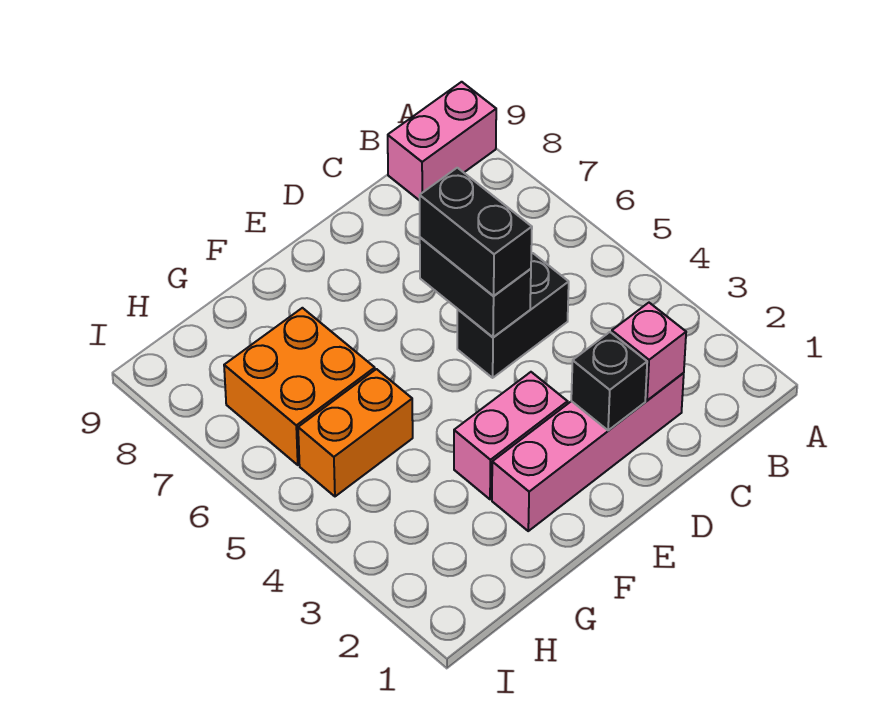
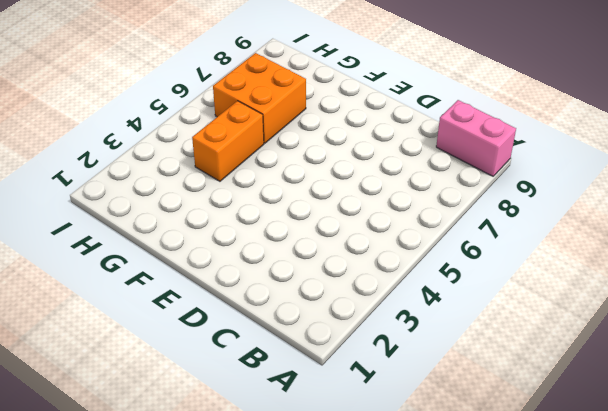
orange brick G4:G5 level 1 -> orange brick G5:H5 level 1
none -> pink brick C2:F2 level 1
none -> black brick C5:D5 level 1

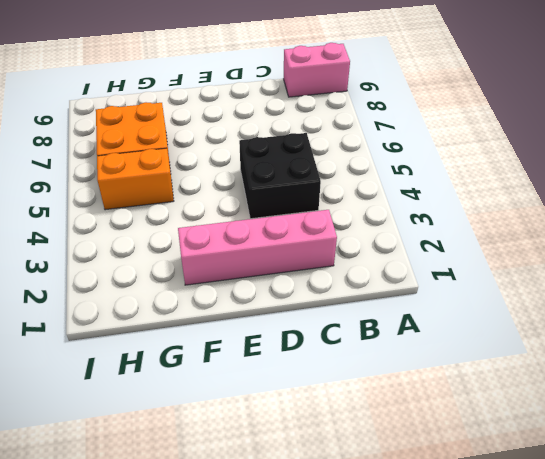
black brick C4:D5 level 1 -> black brick C5:D5 level 1
none -> pink brick E3:F3 level 1
none -> pink brick C2 level 2

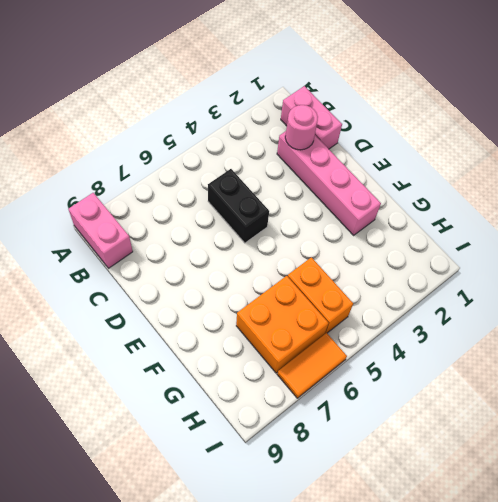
pink brick B1:C1 level 1 -> pink brick E3:F3 level 1
pink round brick C2 level 2 -> pink brick C2 level 2
orange tile I6:I7 level 1 -> none
none -> black brick D2 level 2
none -> black brick D5:D6 level 2

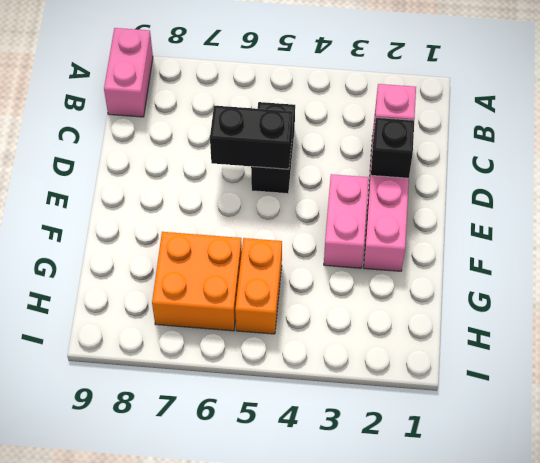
none -> black brick D5:D6 level 3

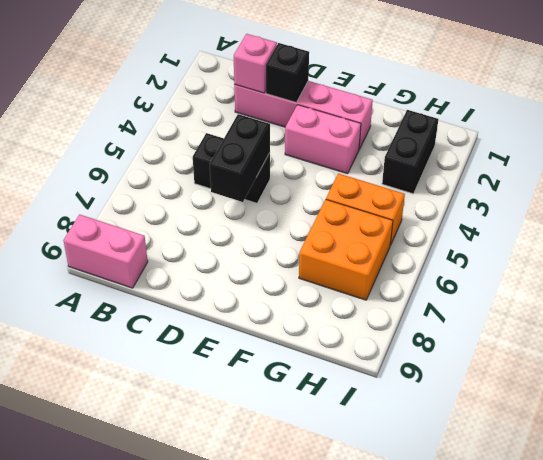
black brick H2:H3 level 1 -> black brick D5:D6 level 3

